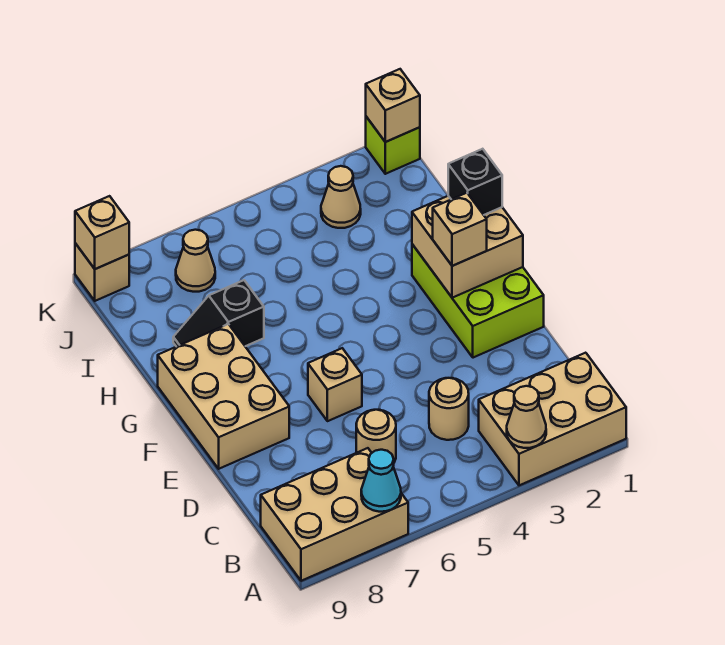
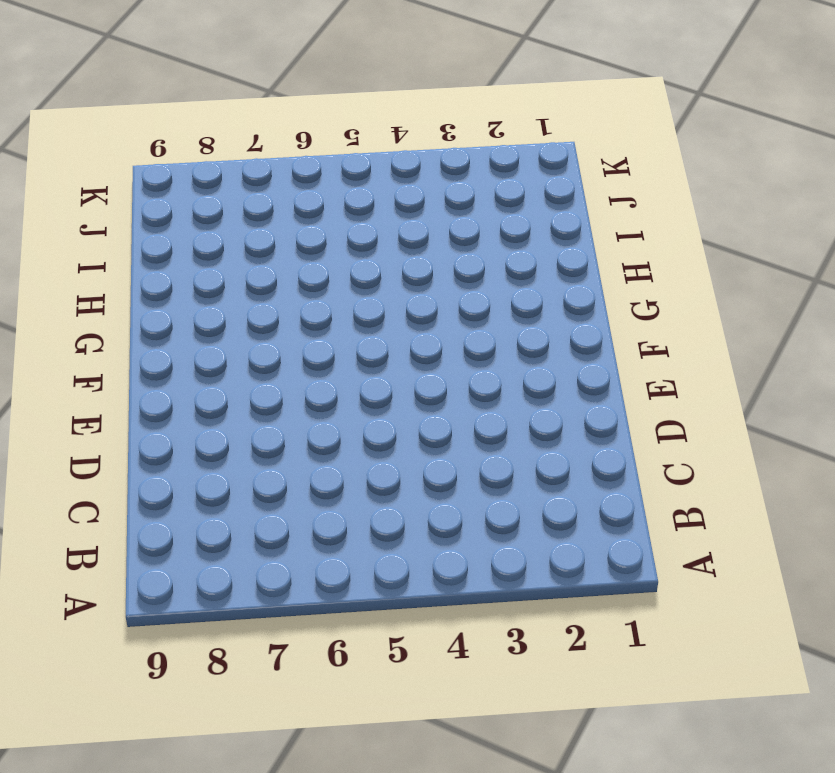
none -> tan brick A1:B3 level 1
none -> tan brick A7:B9 level 1
none -> tan round brick C4 level 1

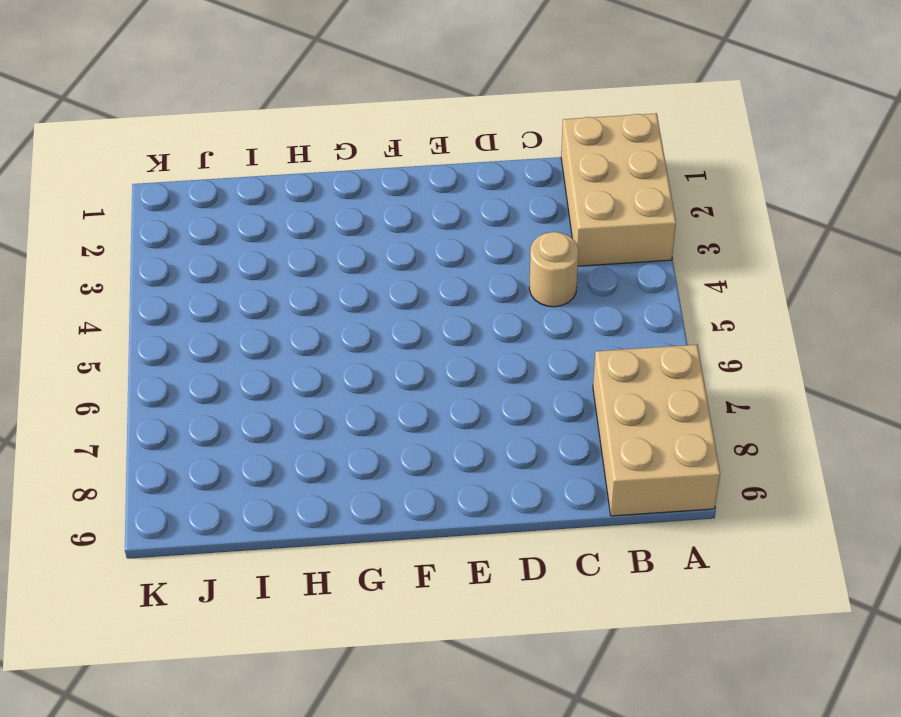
none -> tan round brick C6 level 1
none -> lime brick E1:G2 level 1
none -> tan brick E6 level 1

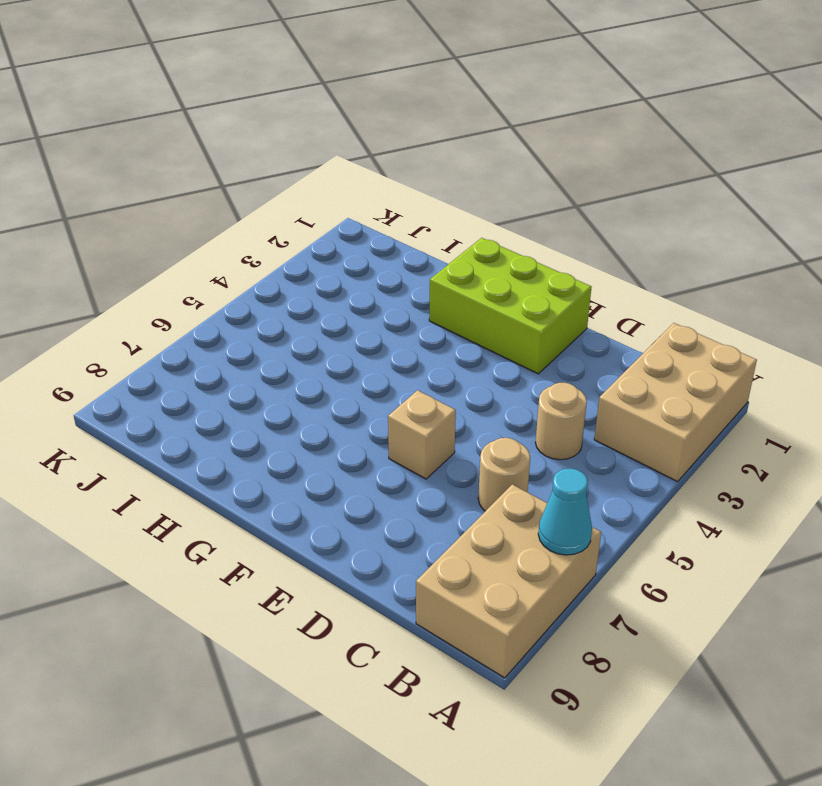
none -> tan brick E8:G9 level 1
none -> black slope H7:H8 level 1 top 7
none -> tan cone J3 level 1

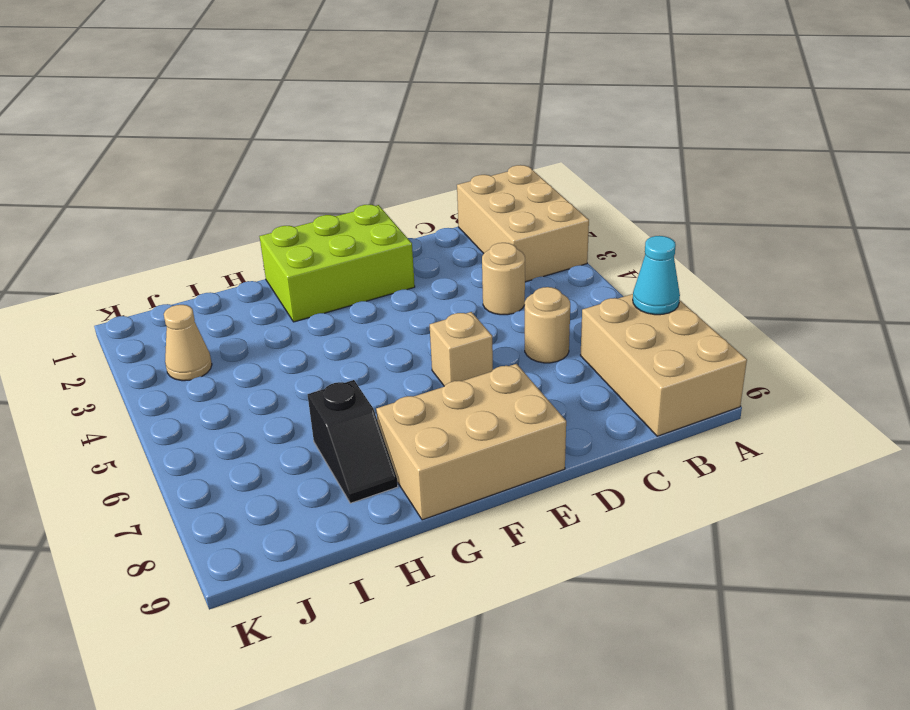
none -> tan cone J7 level 1
none -> lime brick K1 level 1
none -> tan brick K9 level 1

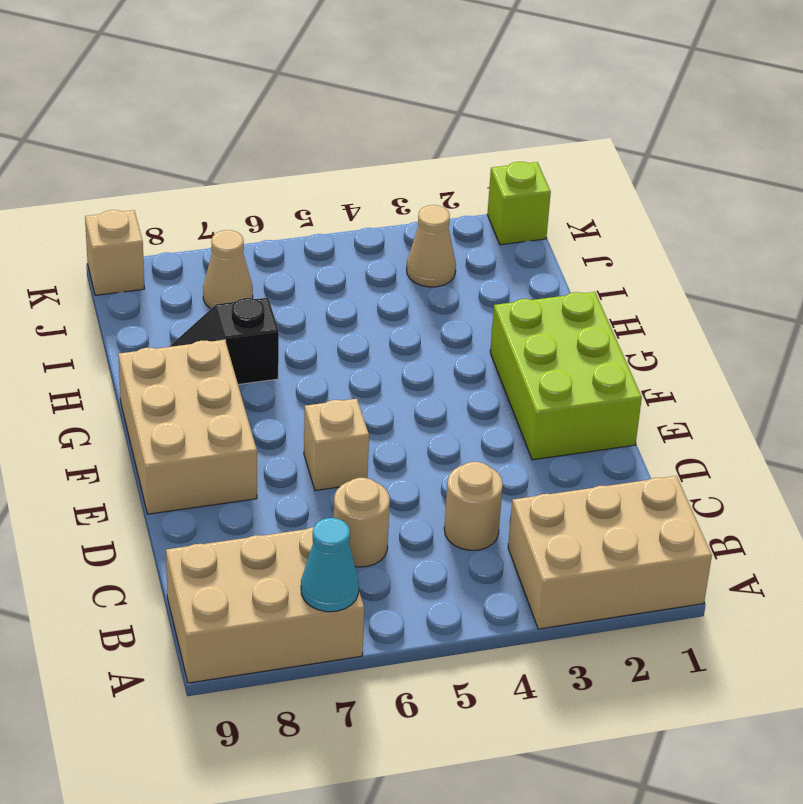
none -> tan cone A3 level 2
none -> tan brick F1:G2 level 2
none -> tan brick K1 level 2

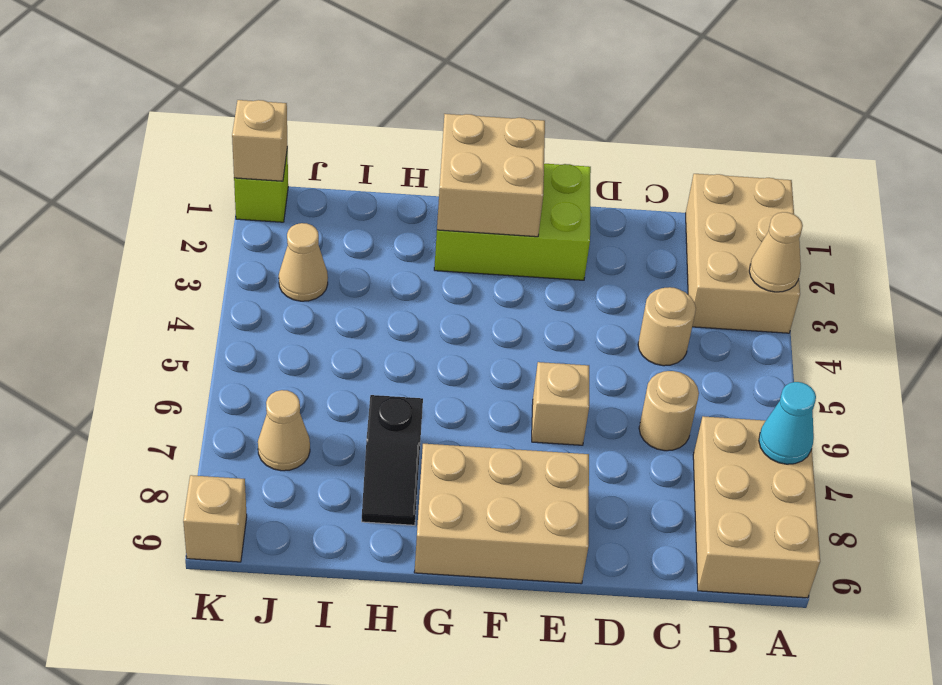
none -> tan brick K9 level 2
none -> tan brick F2 level 3
none -> black brick G1 level 3

